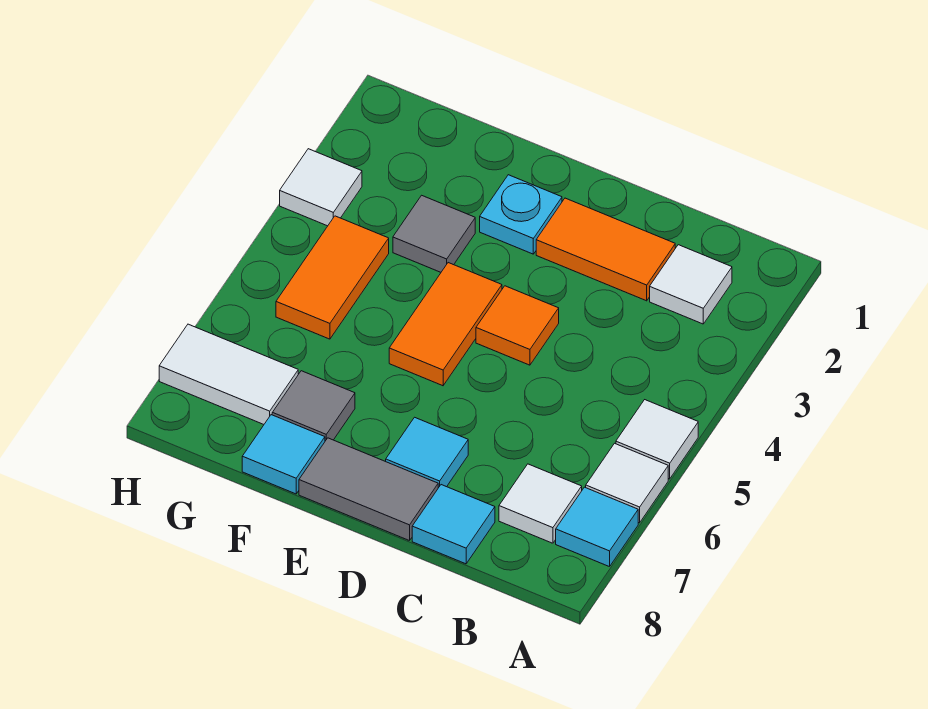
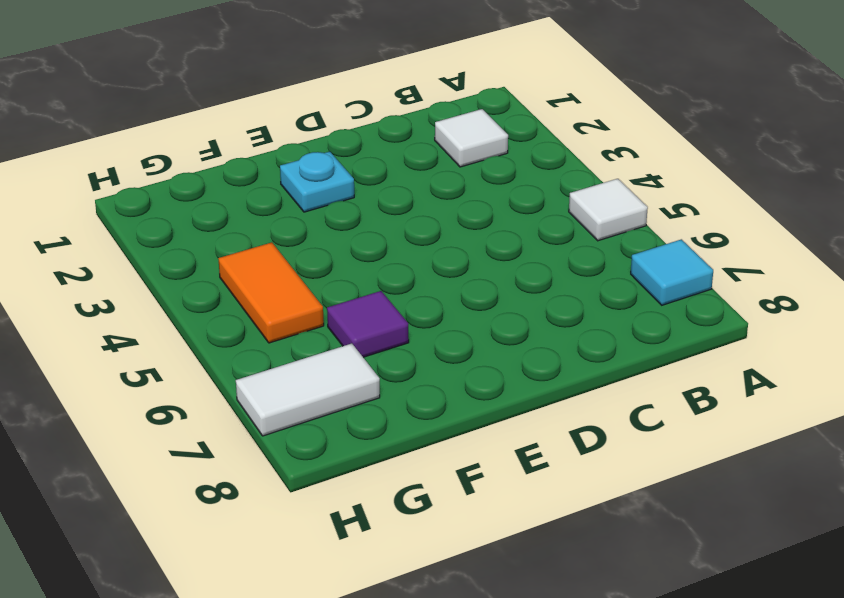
purple tile F6 level 1 -> none
none -> white tile A6 level 1
none -> white tile B7 level 1
none -> orange tile C2:D2 level 1

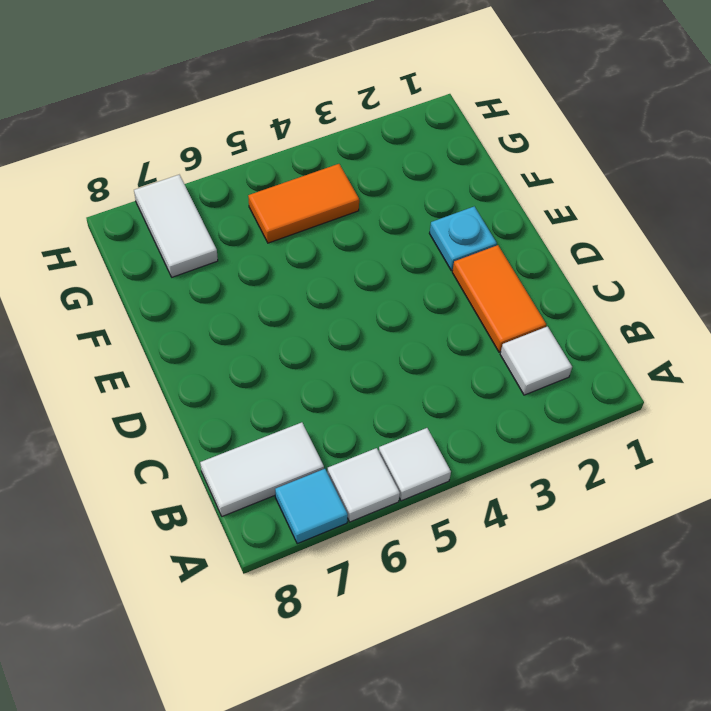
white tile B7:B8 level 1 -> white tile B7 level 1
none -> cyan tile C8 level 1
none -> orange tile D4 level 1
none -> cyan tile D7 level 1

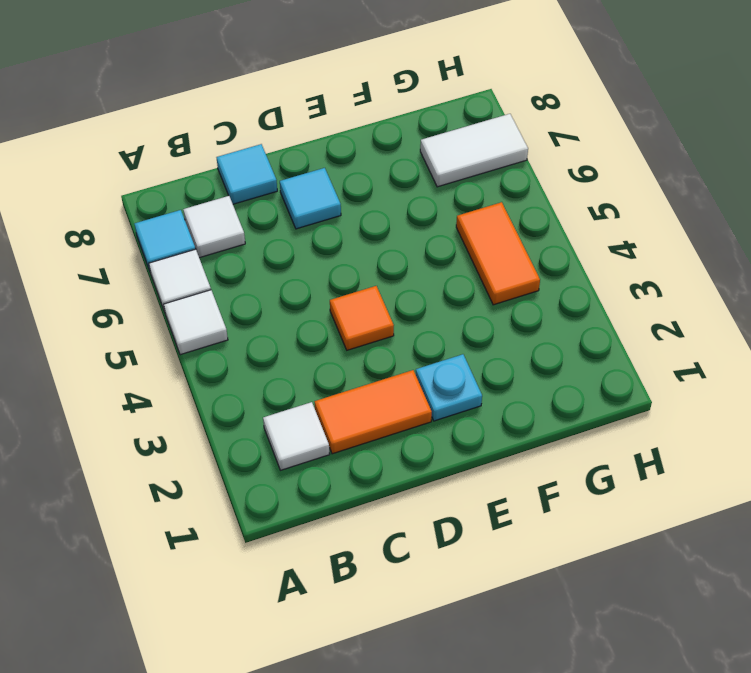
none -> grey tile D8:E8 level 1
none -> orange tile E4:E5 level 1
none -> grey tile F3 level 1

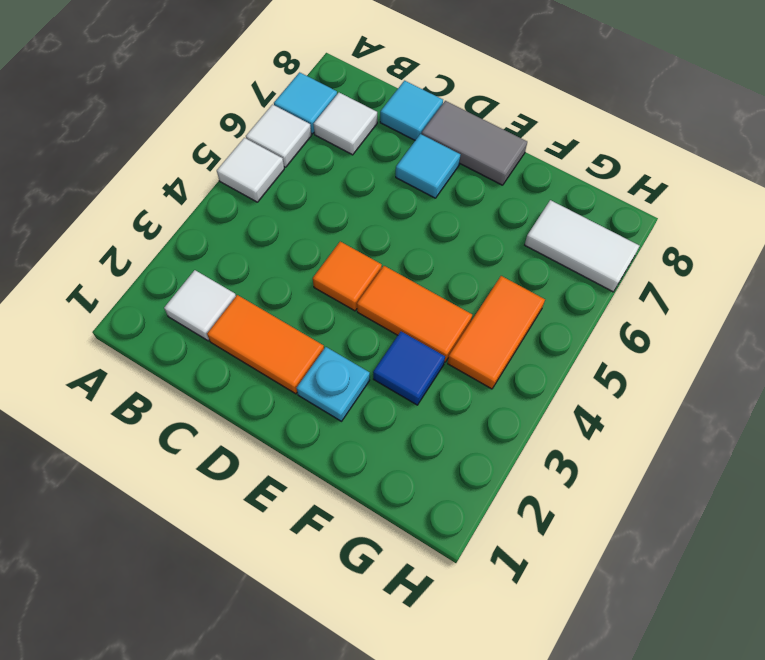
orange tile E4:F4 level 1 -> orange tile E4:E5 level 1
blue tile F3 level 1 -> grey tile F3 level 1
none -> grey tile F7 level 1
none -> cyan tile F8 level 1
none -> white tile H3 level 1

